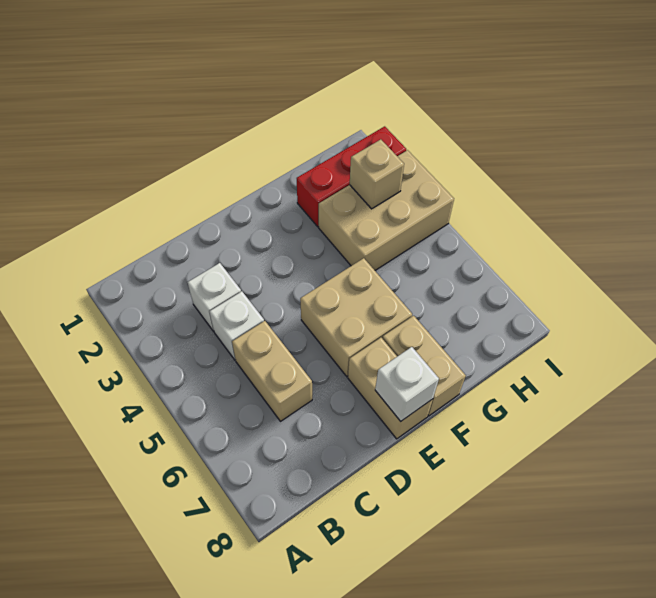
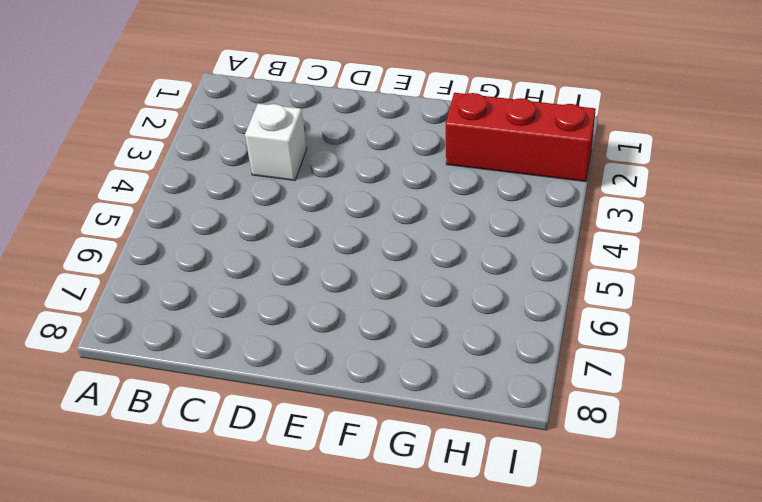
none -> white brick C4 level 1
none -> tan brick C5:C6 level 1

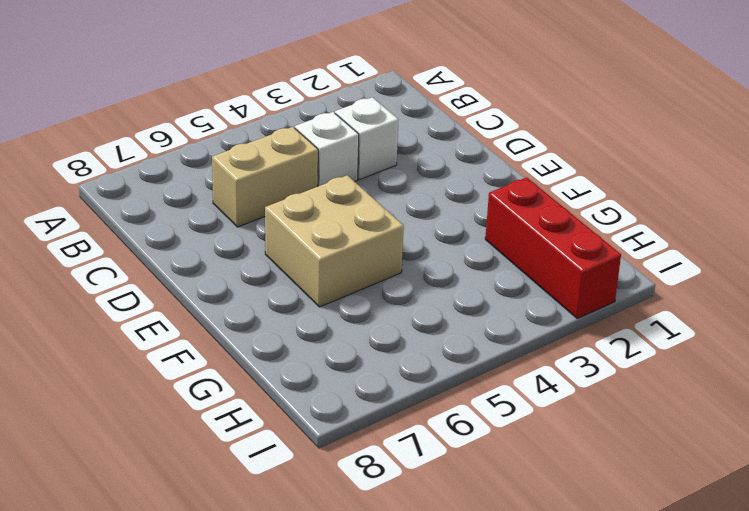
none -> tan brick E7:E8 level 1
none -> tan brick F7:F8 level 1

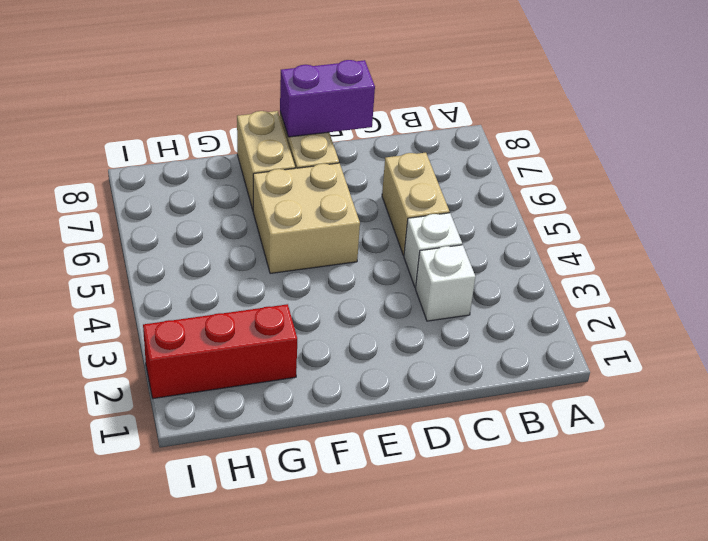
purple brick D8:E8 level 2 -> white brick E8 level 2
none -> tan brick G3:I4 level 1
none -> tan brick H3 level 2

